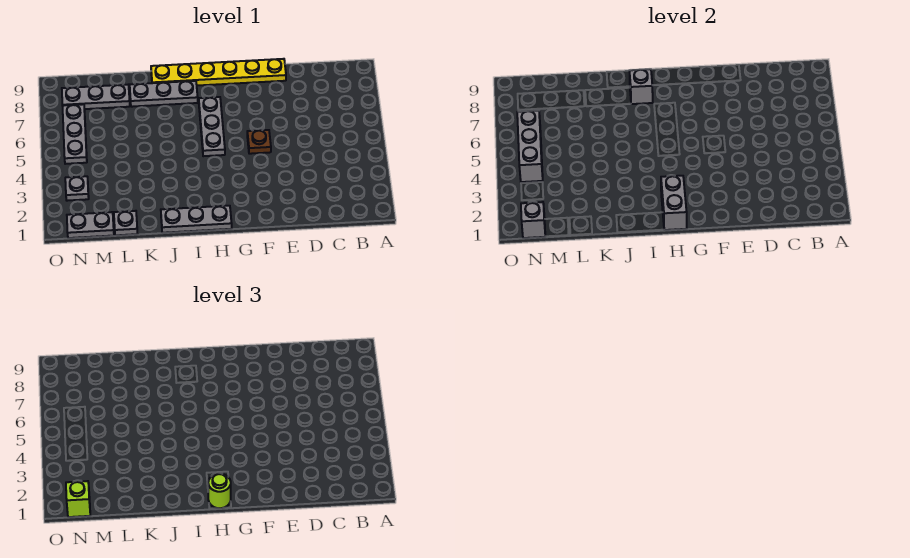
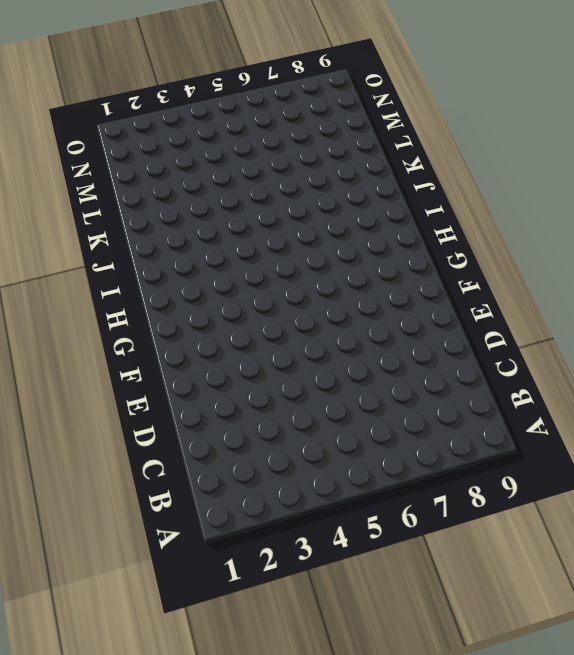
none -> yellow plate E9:J9 level 1
none -> brown plate F5 level 1
none -> grey plate H1:J1 level 1

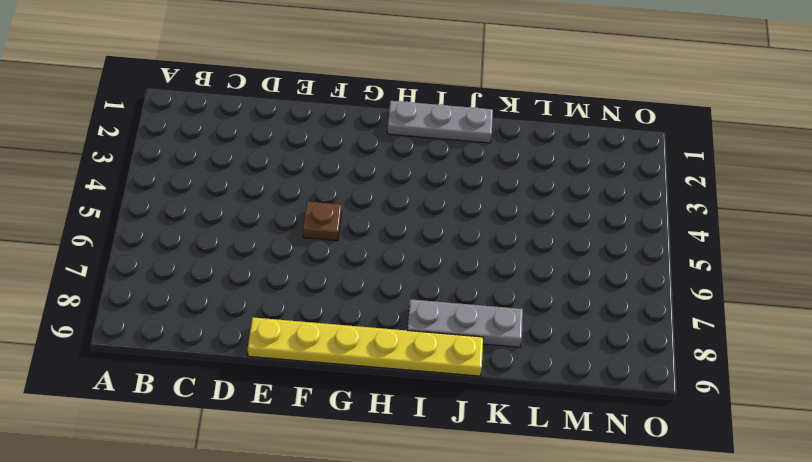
none -> grey plate H5:H7 level 1
none -> grey plate L1 level 1
none -> grey plate L8:N8 level 1

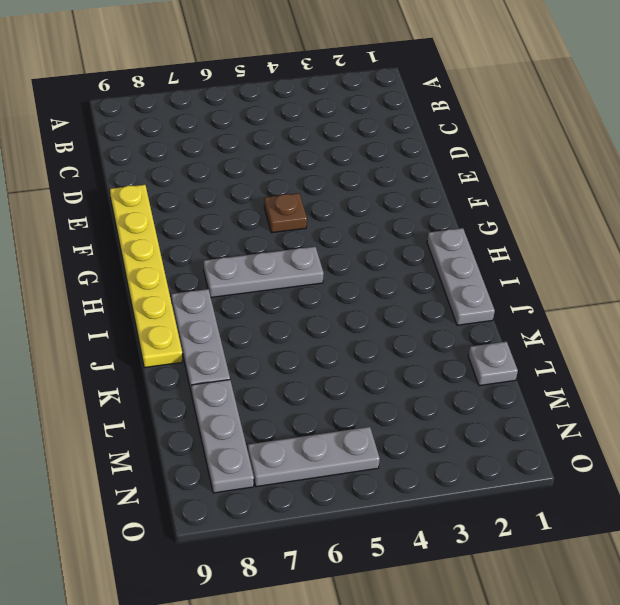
none -> grey plate M1:N1 level 1
none -> grey plate N3 level 1
none -> grey brick H1:H2 level 2

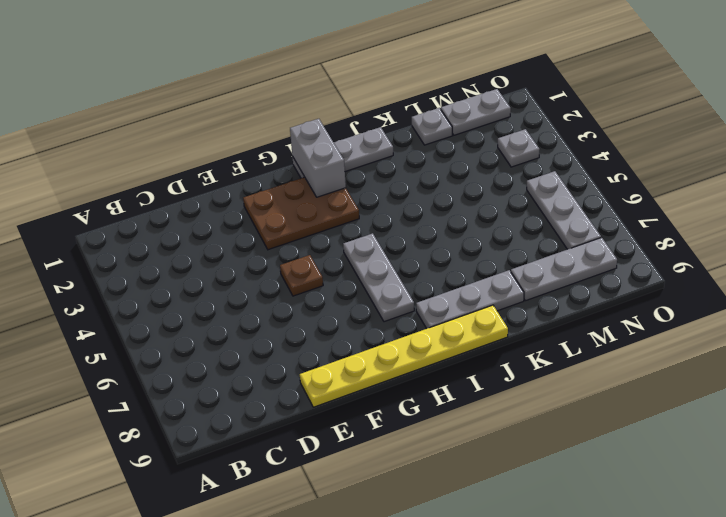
brown plate F2:H3 level 1 -> none
none -> grey brick I8 level 2
none -> grey brick N1 level 2
none -> grey brick N4:N6 level 2

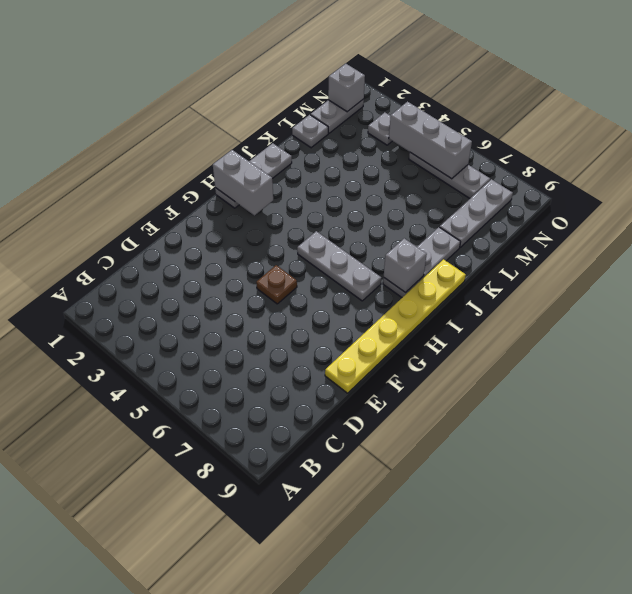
none -> lime round brick H1 level 3
none -> lime brick N1 level 3

